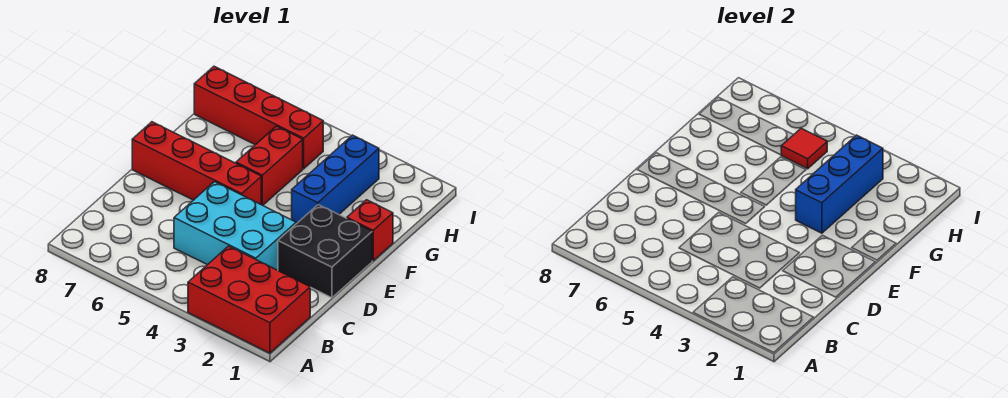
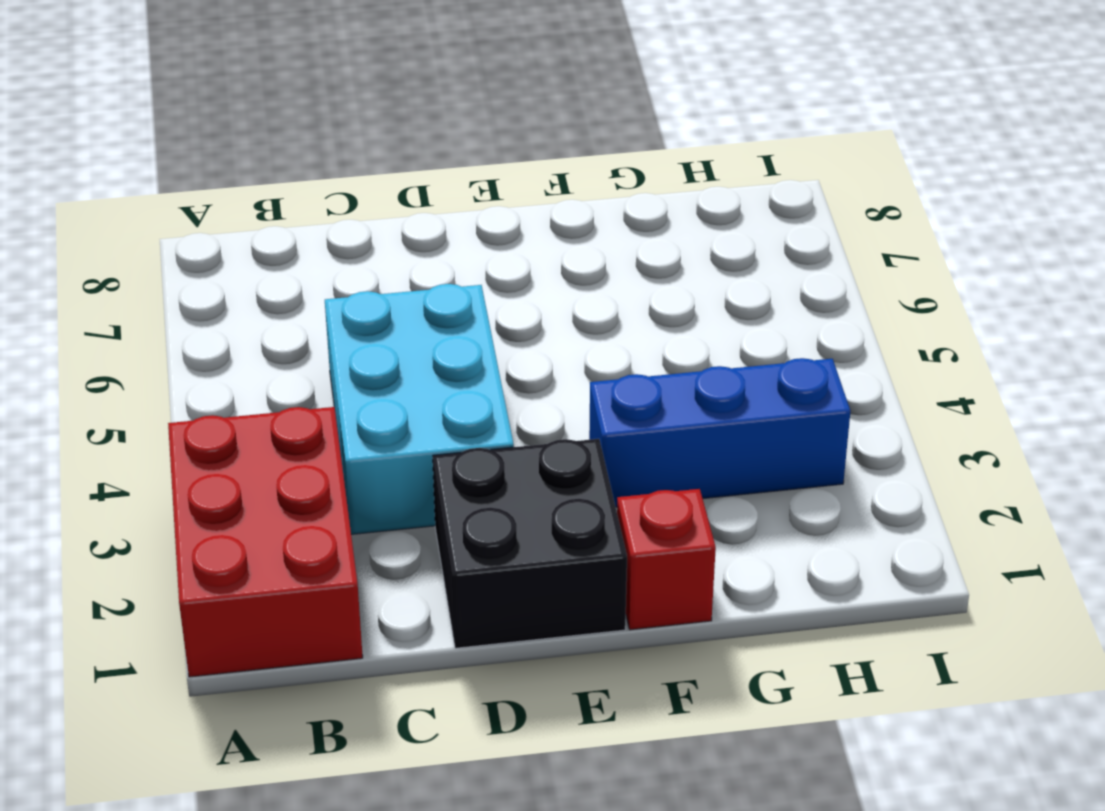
none -> red brick E5:E8 level 1
none -> red brick F5:G5 level 1

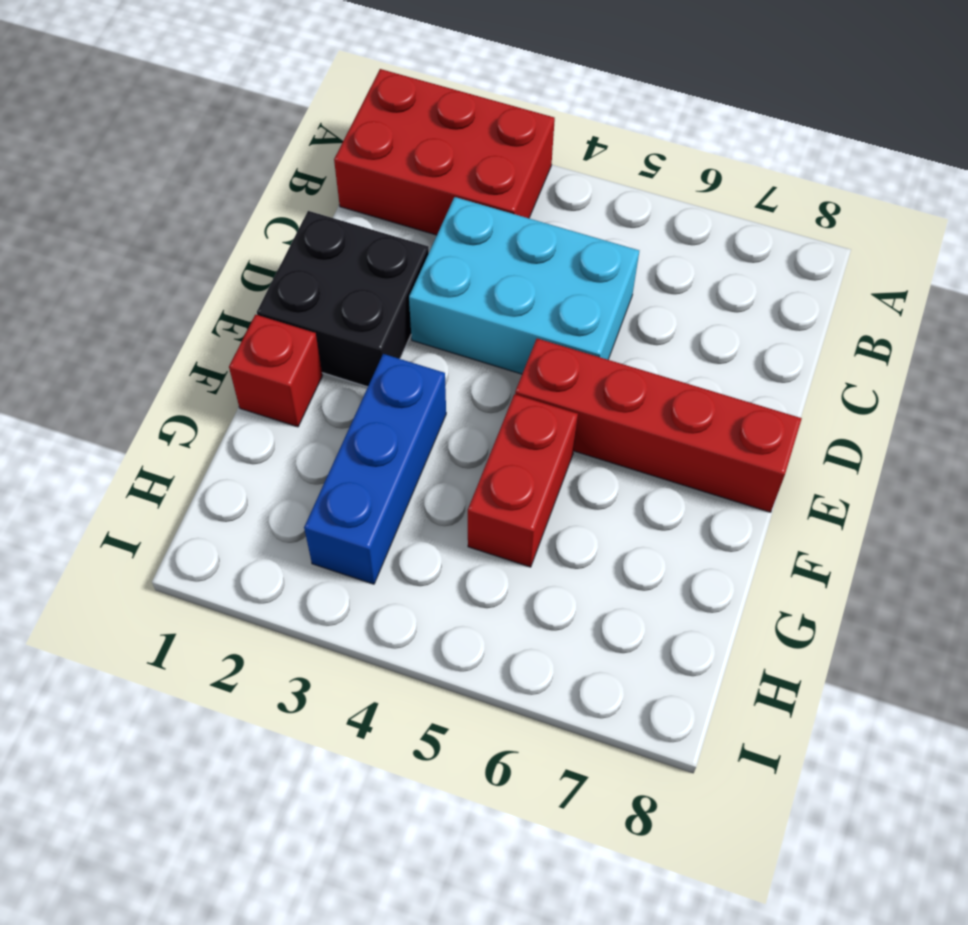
none -> red brick H5:H8 level 1
none -> blue brick F3:H3 level 2

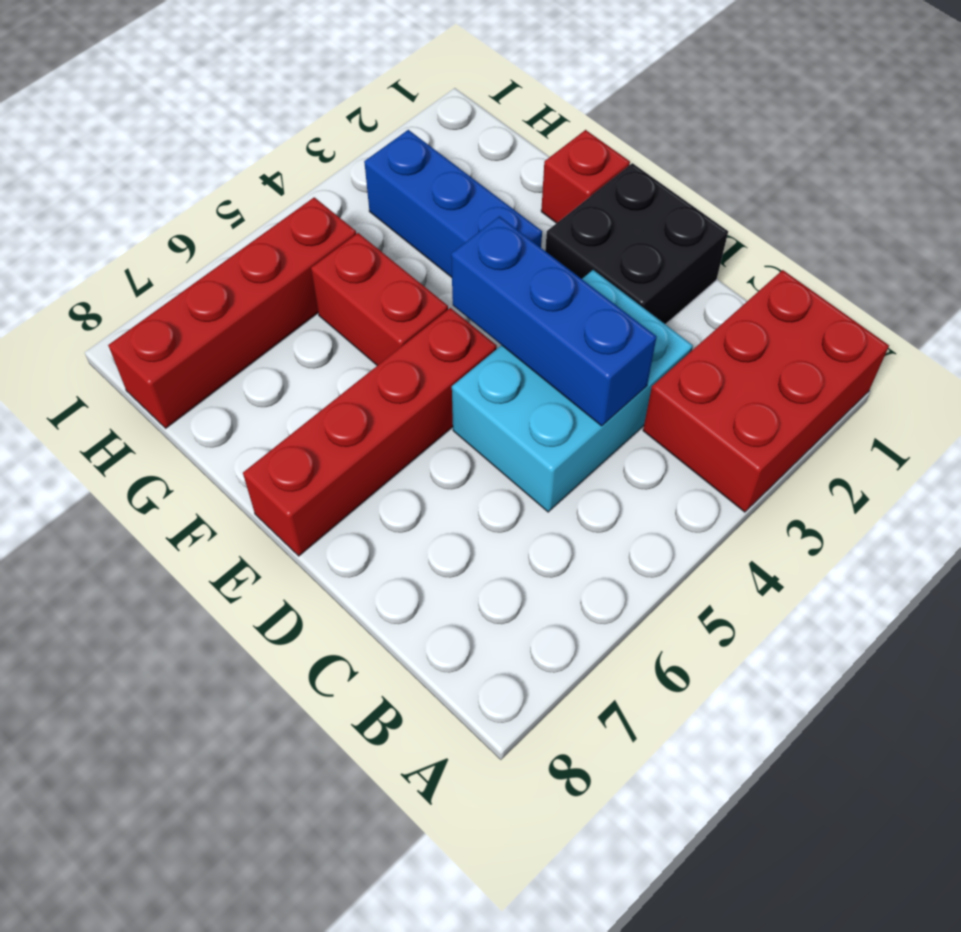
blue brick C4:E4 level 2 -> blue brick F3:H3 level 2
none -> red tile H5 level 2

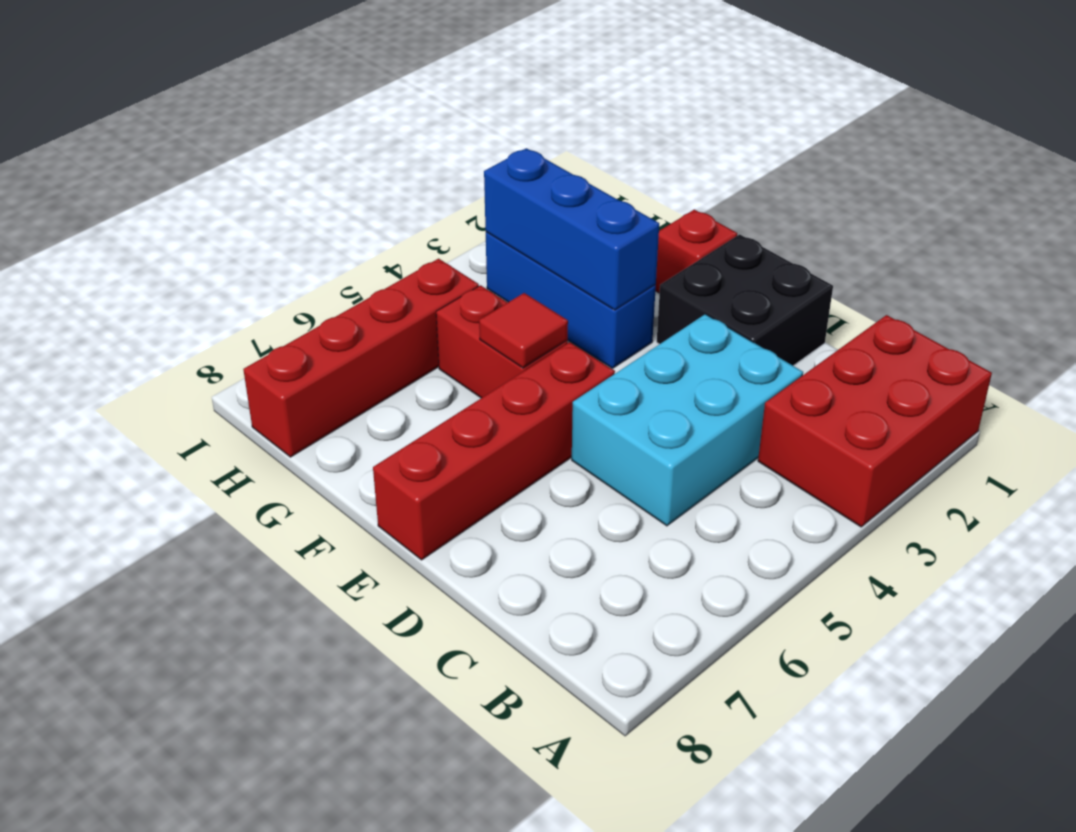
red tile F5 level 2 -> red tile H5 level 2

